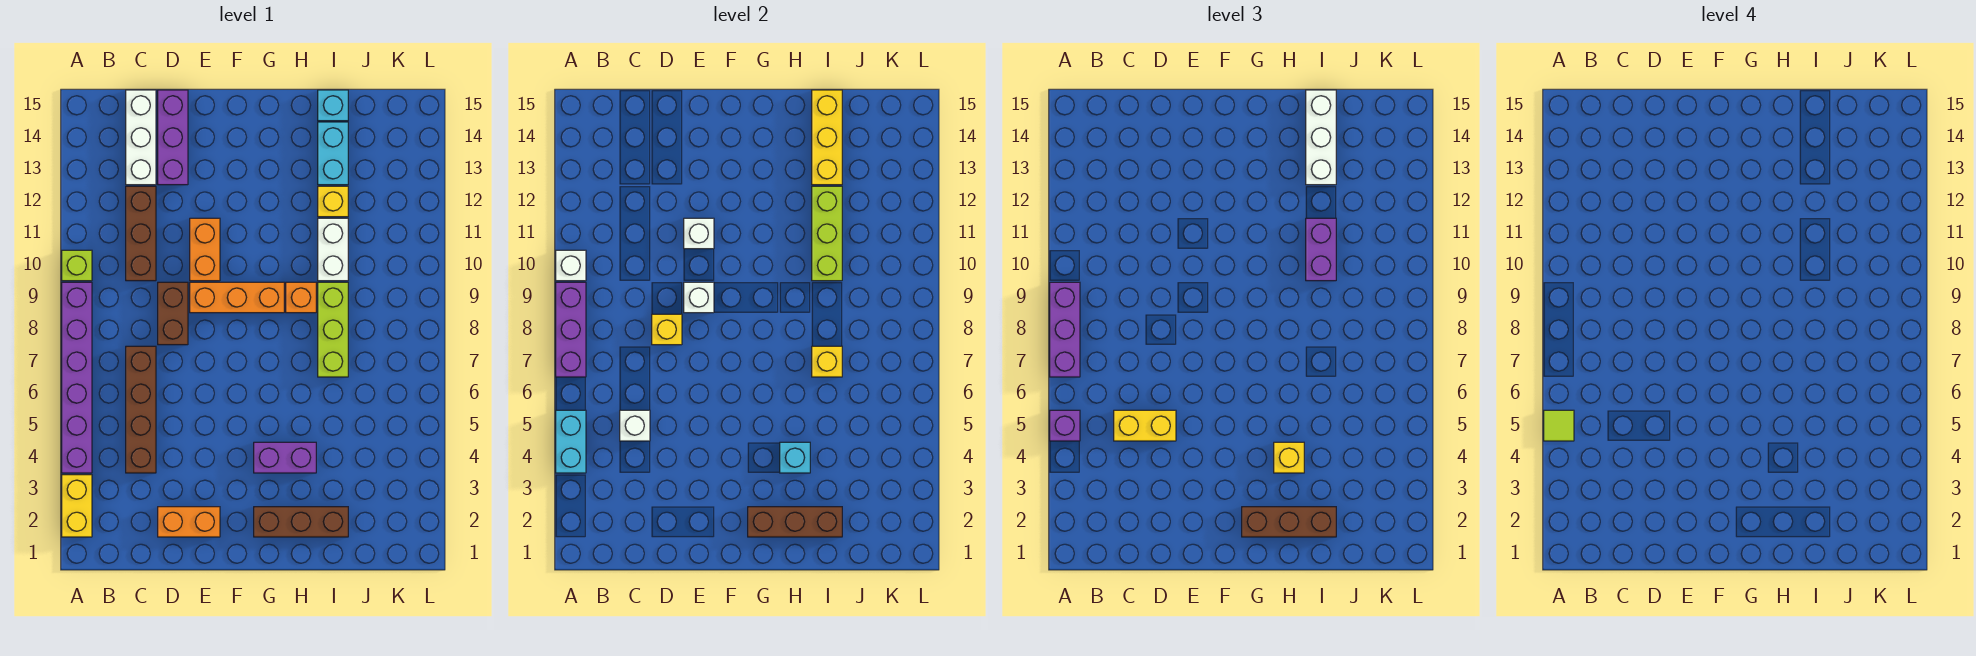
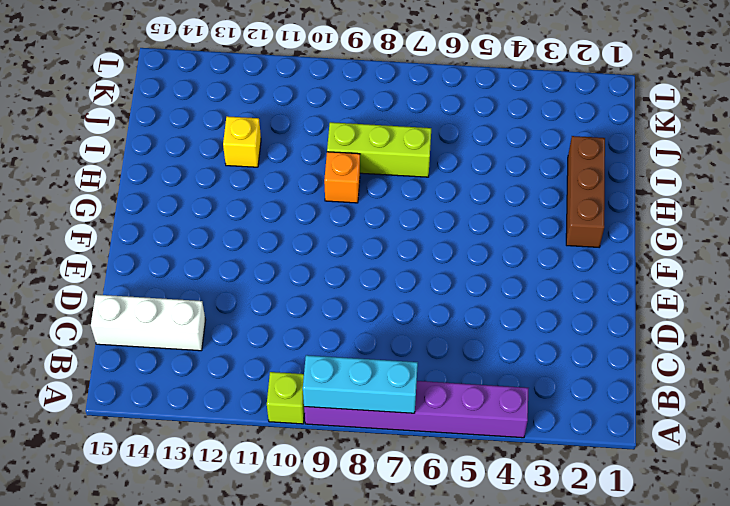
cyan brick A7:A9 level 2 -> purple brick A7:A9 level 2
none -> yellow brick A2:A3 level 1
none -> brown brick C4:C7 level 1
none -> brown brick C10:C12 level 1
none -> orange brick D2:E2 level 1

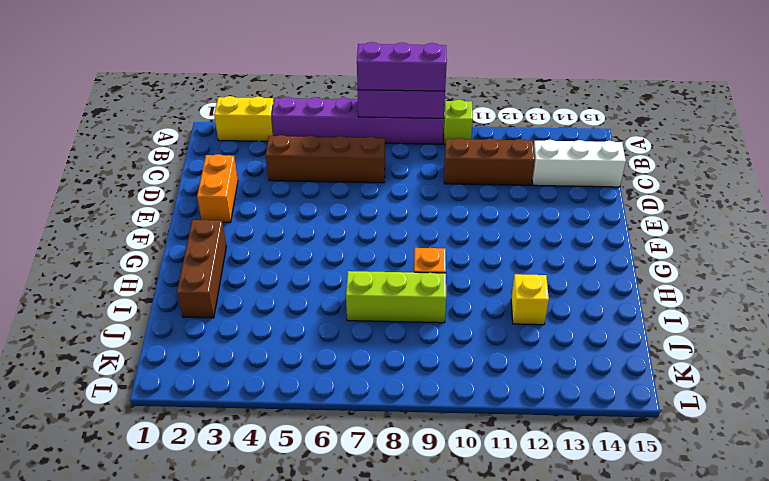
none -> brown brick D8:D9 level 1
none -> purple brick D13:D15 level 1
none -> orange brick E9:G9 level 1
none -> orange brick E10:E11 level 1

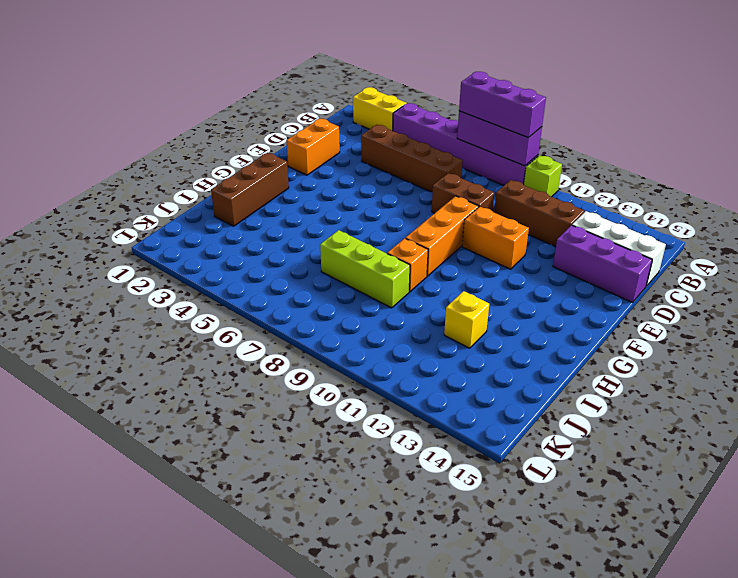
none -> purple brick G4:H4 level 1
none -> white brick I10:I11 level 1
none -> cyan brick I13:I14 level 1
none -> cyan brick I15 level 1

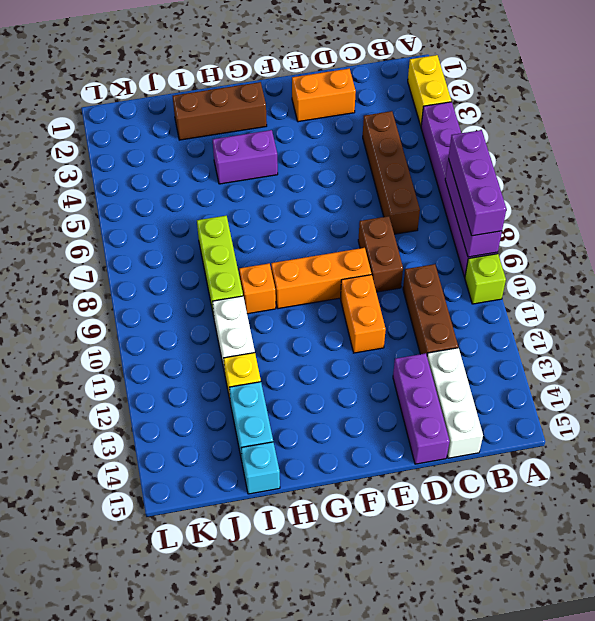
none -> cyan brick A4:A5 level 2
none -> white brick A10 level 2
none -> white brick C5 level 2
none -> yellow brick D8 level 2

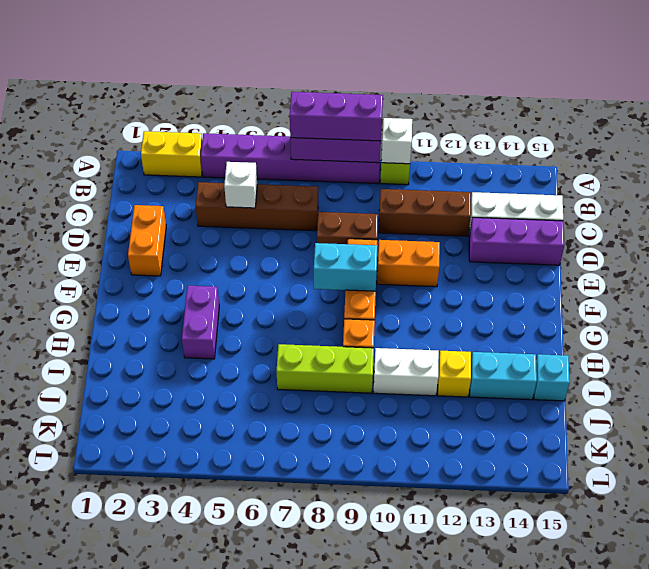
cyan brick F8:F9 level 2 -> cyan brick A4:A5 level 2
none -> brown brick G2:I2 level 1
none -> yellow brick D8 level 2
none -> white brick E9 level 2
none -> white brick E11 level 2

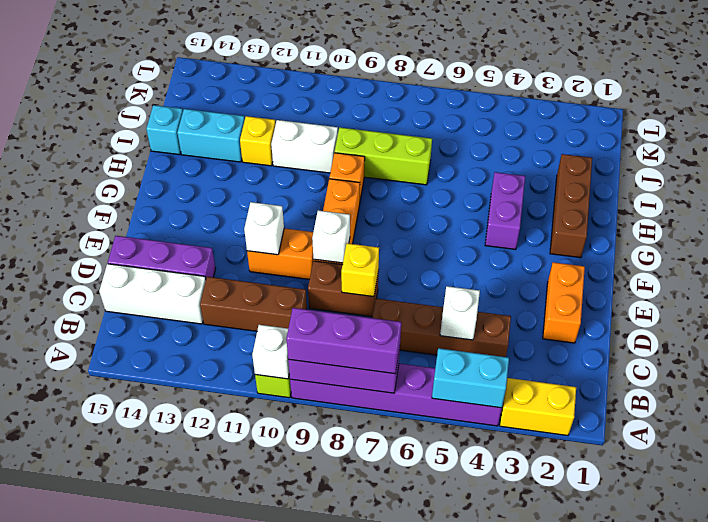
none -> brown brick G2:I2 level 2
none -> cyan brick H4 level 2
none -> yellow brick I7 level 2
none -> lime brick I10:I12 level 2

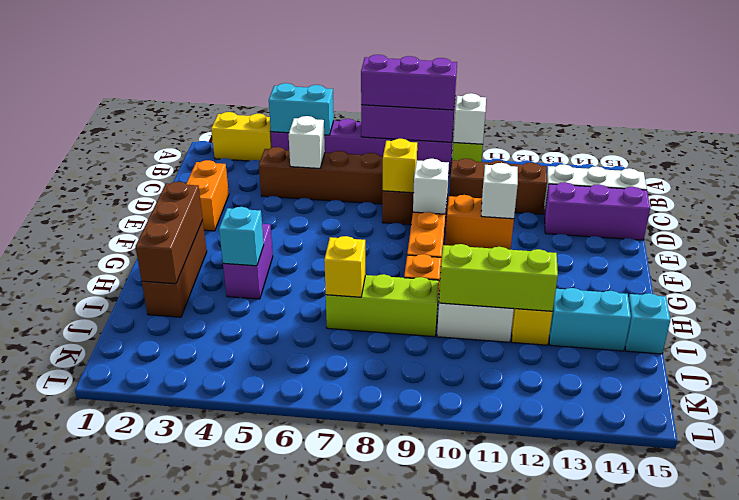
none -> yellow brick I13:I15 level 2
none -> purple brick A5 level 3
none -> yellow brick C5:D5 level 3
none -> brown brick G2:I2 level 3

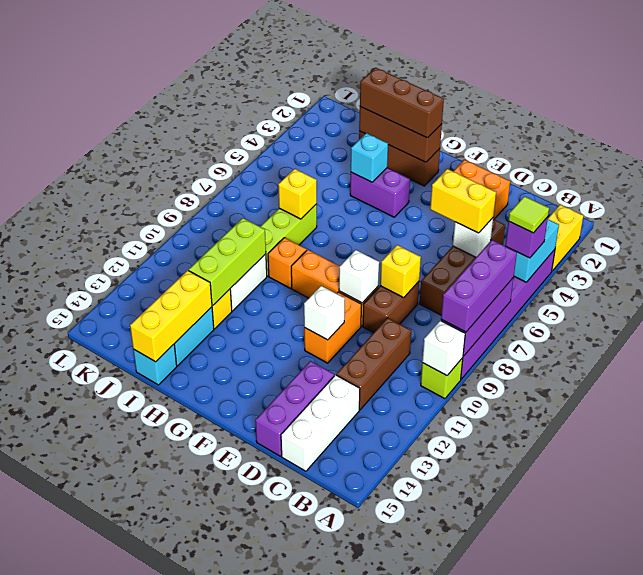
none -> yellow brick H4 level 3
none -> purple brick I10:I11 level 3
none -> white brick I13:I15 level 3

